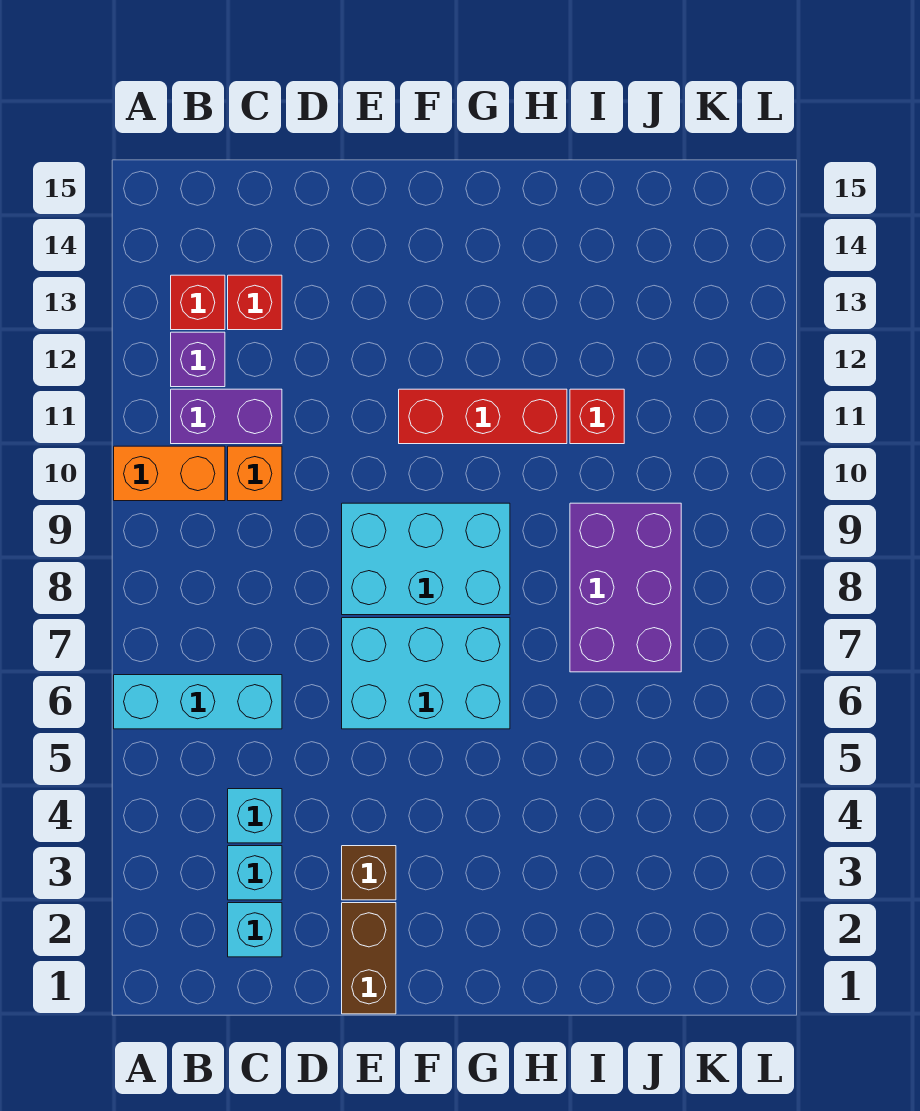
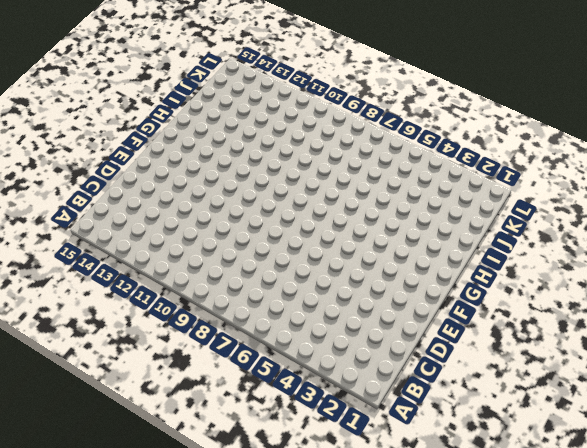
none -> cyan brick A6:C6 level 1
none -> orange brick A10:B10 level 1
none -> purple brick B11:C11 level 1

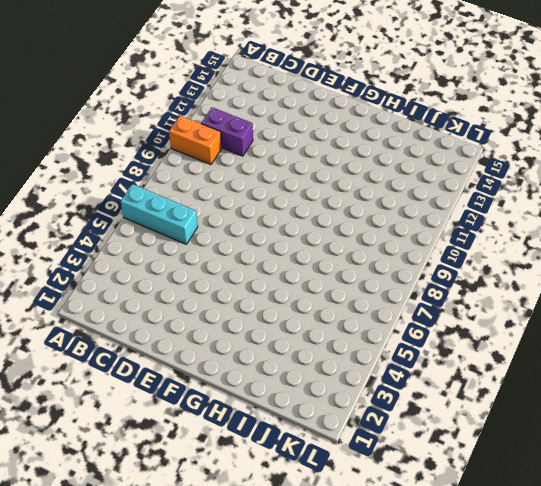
none -> purple brick B12 level 1
none -> red brick B13 level 1
none -> cyan brick C2 level 1

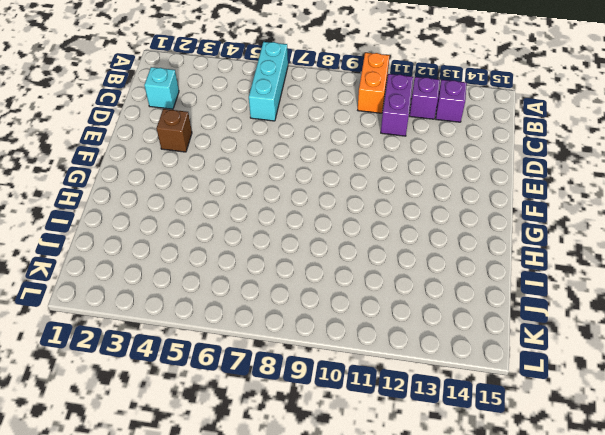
purple brick B13 level 1 -> red brick B13 level 1
none -> cyan brick C3 level 1
none -> cyan brick C4 level 1
none -> orange brick C10 level 1

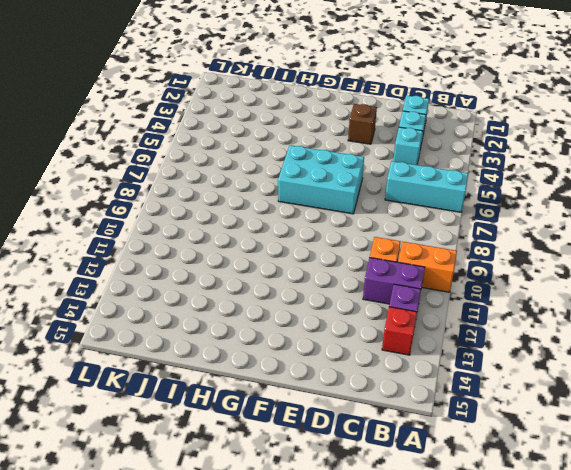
none -> red brick C13 level 1
none -> brown brick E1:E2 level 1
none -> cyan brick E8:G9 level 1

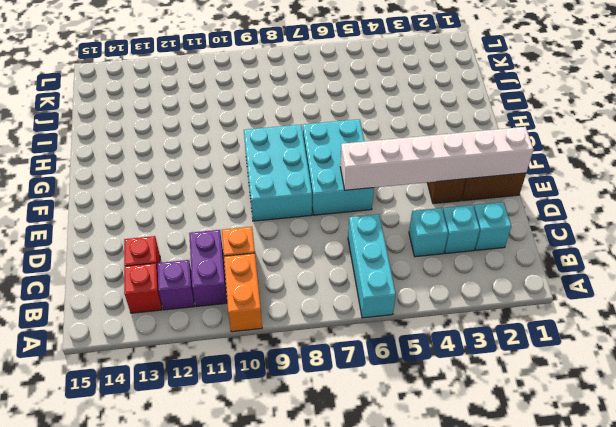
white brick E1:E6 level 2 -> none
none -> red brick F11:H11 level 1
none -> purple brick I7:J9 level 1
none -> red brick I11 level 1

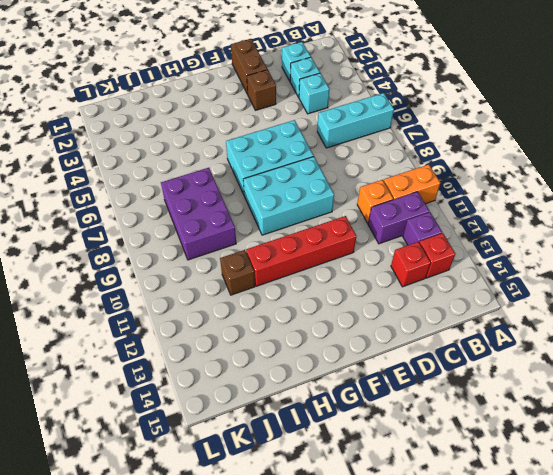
red brick E11:H11 level 1 -> red brick F11:H11 level 1
brown brick I11 level 1 -> red brick I11 level 1

